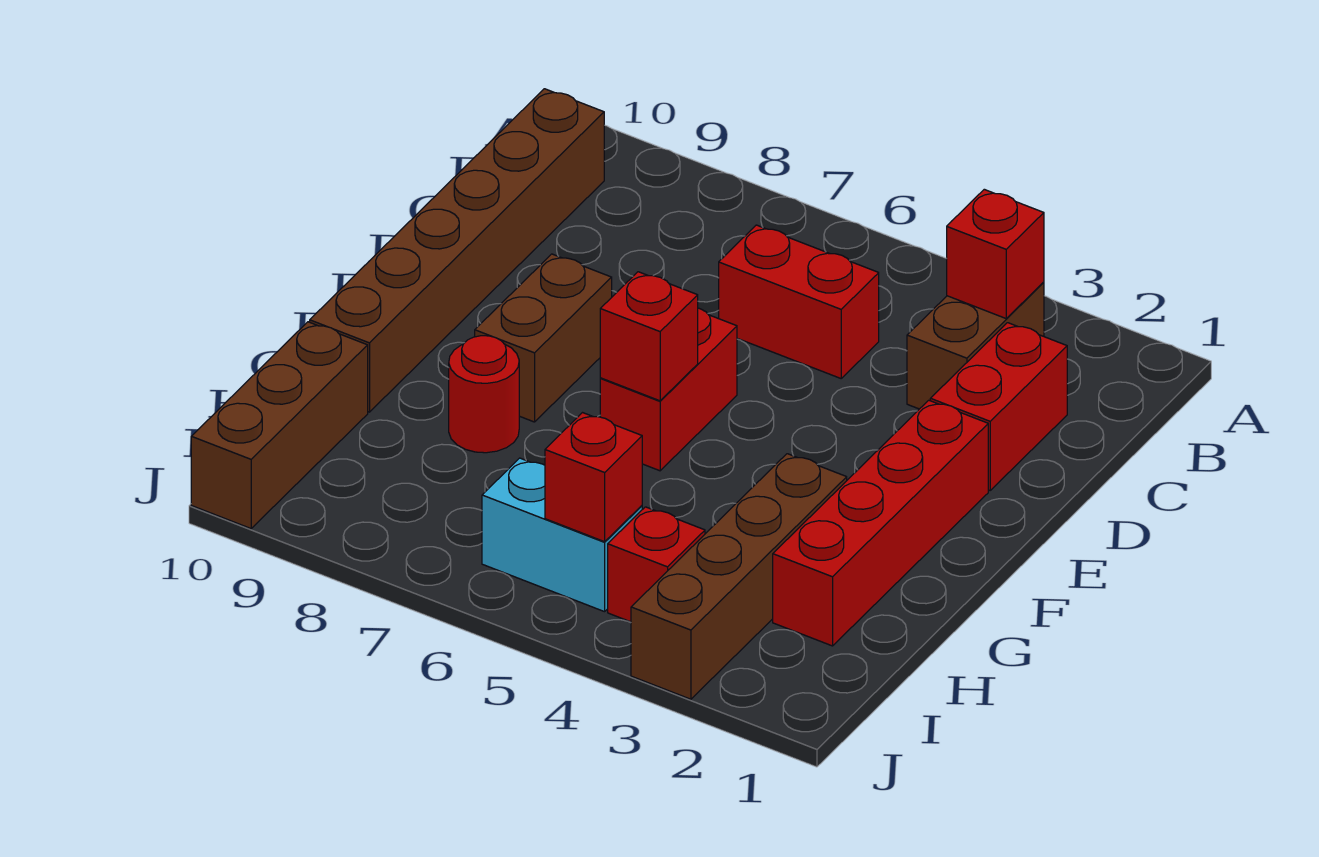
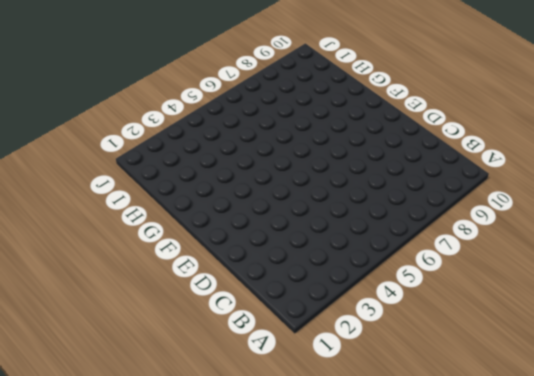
none -> brown brick B3:C3 level 1
none -> brown brick B10:G10 level 1
none -> red brick C2:D2 level 1

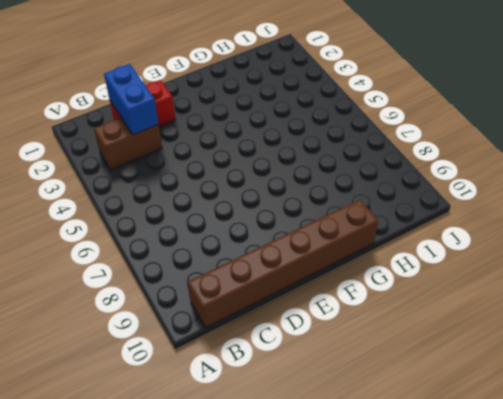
blue brick C2:C3 level 2 -> none
none -> red brick C5:C6 level 1
none -> red brick E2:H2 level 1
none -> red brick E6:F6 level 1

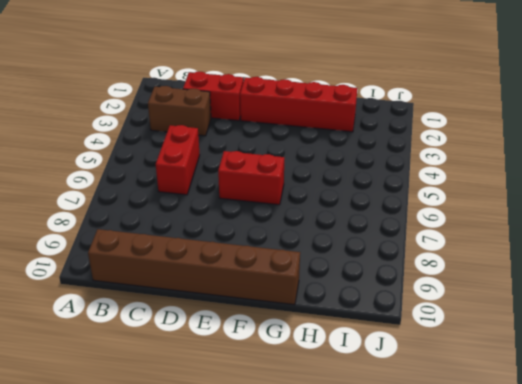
none -> brown brick E8:F8 level 1
none -> brown brick G3:J3 level 1
none -> red round brick G8 level 1

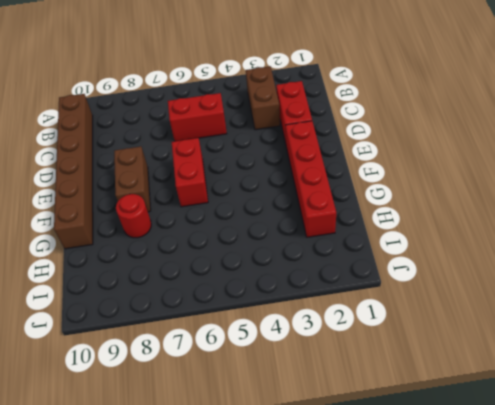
none -> brown brick G3:J3 level 1
none -> brown brick H10:J10 level 1
none -> red brick I4 level 1

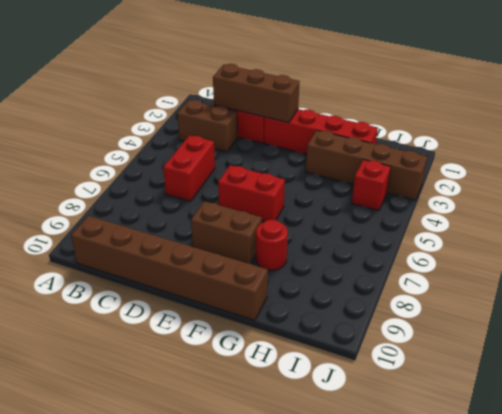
brown brick C2:E2 level 2 -> brown brick H10:J10 level 1
none -> cyan brick I5:I6 level 1
none -> red brick B3 level 2
none -> red brick F6 level 2

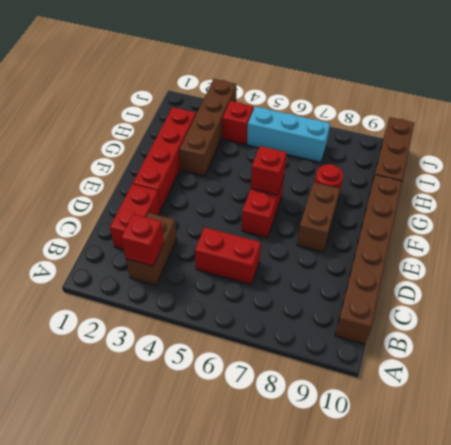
cyan brick I5:I7 level 1 -> cyan brick I5:I6 level 1
none -> red brick I5 level 2

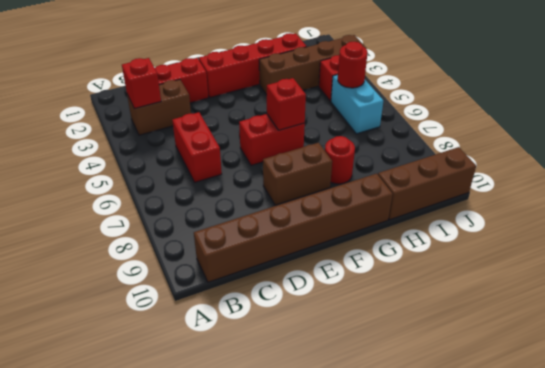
red round brick I5 level 2 -> red brick I5 level 2

